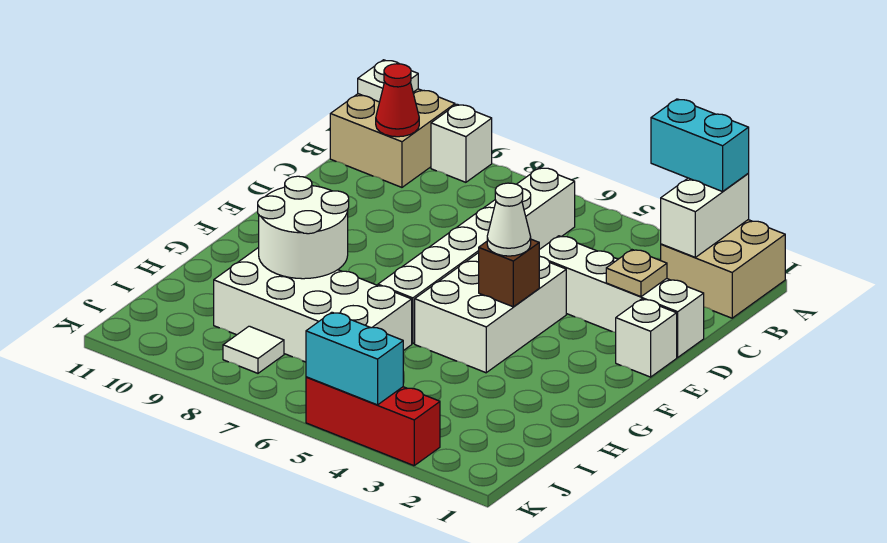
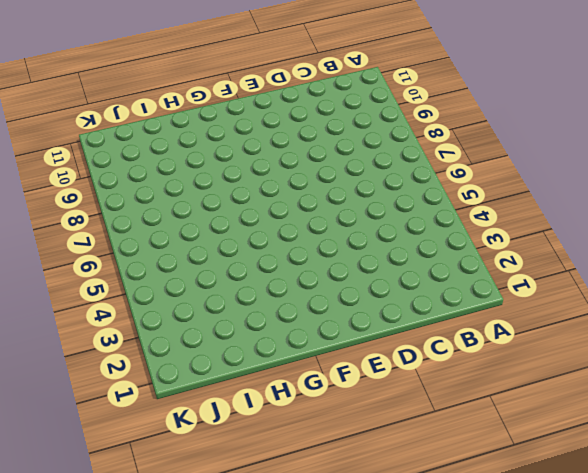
none -> tan brick A1:B2 level 1
none -> white brick A9 level 1
none -> tan brick A10:B11 level 1

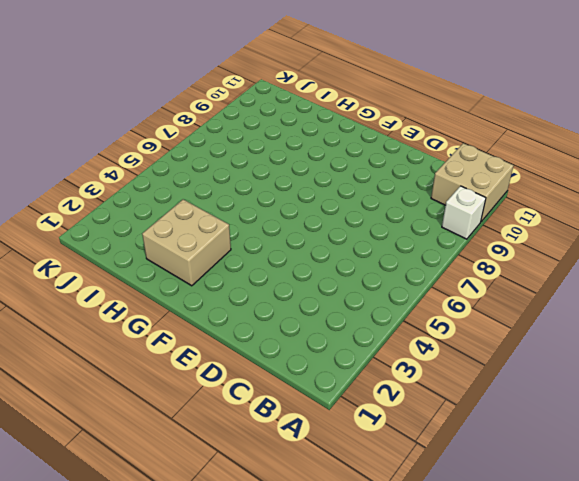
tan brick G2:H3 level 1 -> tan brick A1:B2 level 1
none -> white brick B6:G6 level 1
none -> white brick D1:D4 level 1
none -> white brick E1 level 1

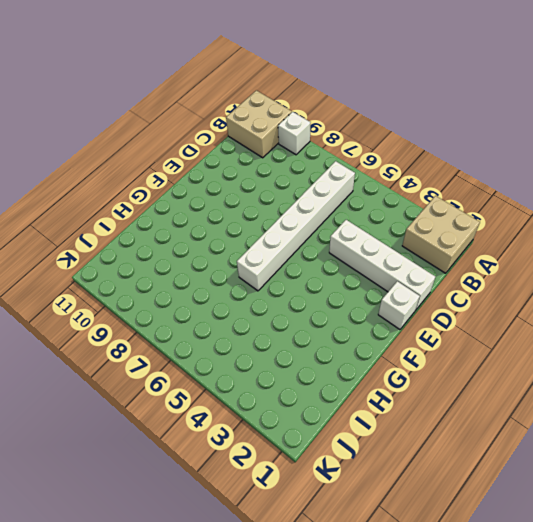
none -> white brick E4:G5 level 1
none -> white brick H6:I9 level 1
none -> white tile J8 level 1

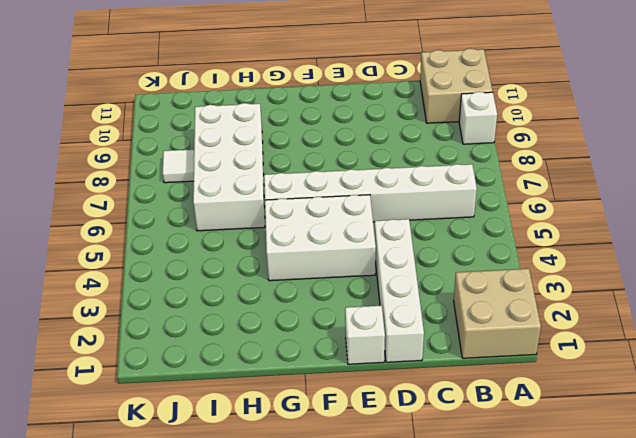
none -> red brick K3:K5 level 1
none -> white brick A2:B2 level 2
none -> white plate A11 level 2

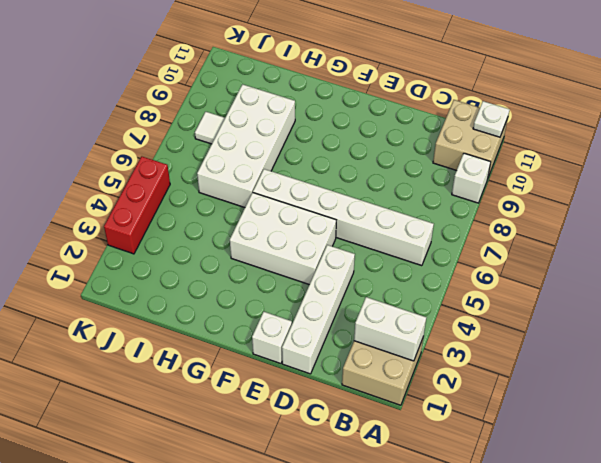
none -> red cone B10 level 2
none -> tan plate D2 level 2
none -> brown brick F4 level 2

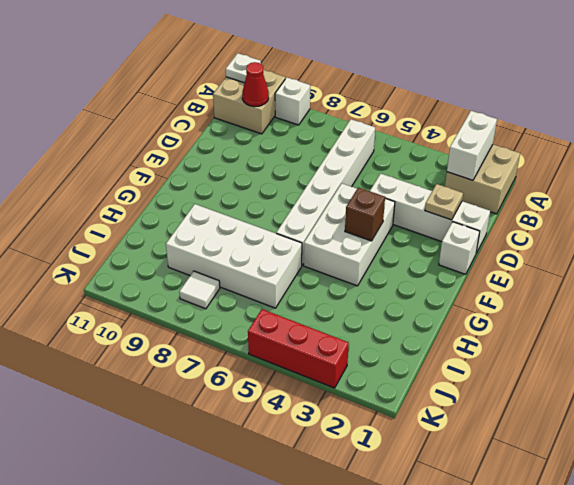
none -> white round brick G8:H9 level 2
none -> cyan brick K4:K5 level 2
none -> cyan brick A2:A3 level 3

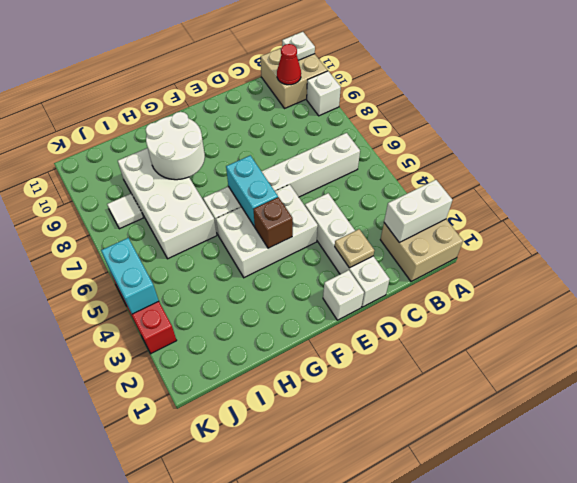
cyan brick F5:F6 level 2 -> cyan brick A2:A3 level 3
none -> white cone F4 level 3

